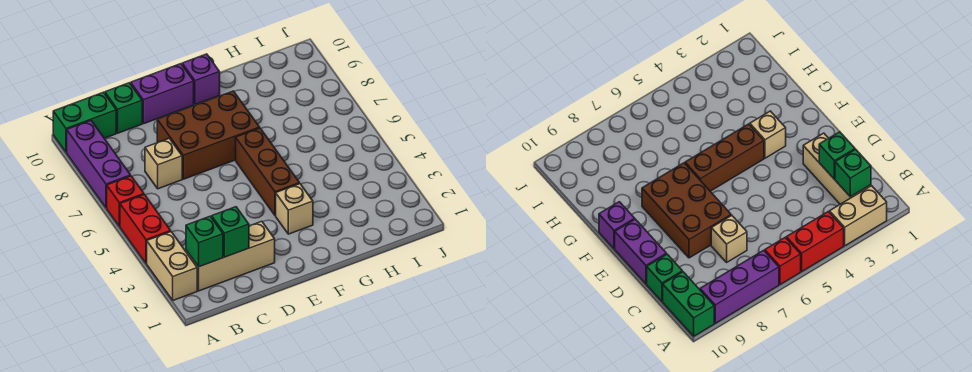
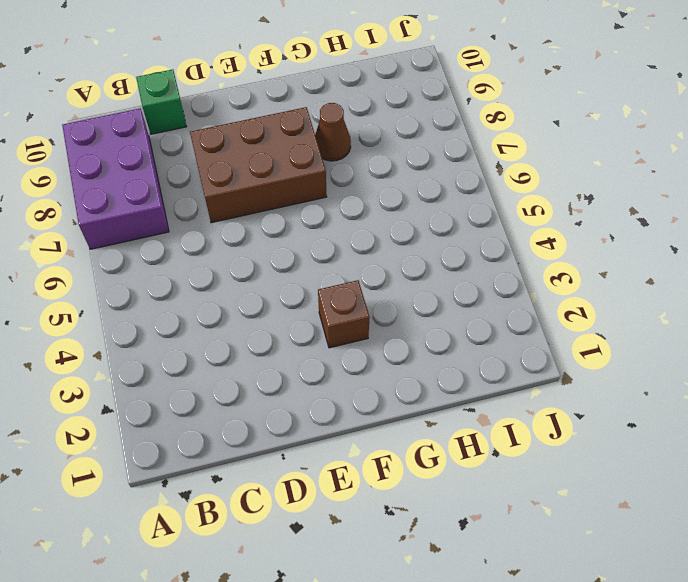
purple brick A7:B9 level 1 -> purple brick A7:A9 level 1
brown brick F3 level 1 -> tan brick F3 level 1
brown cone G8 level 1 -> none
none -> tan brick A2:A3 level 1
none -> red brick A4:A5 level 1
none -> red brick A6 level 1

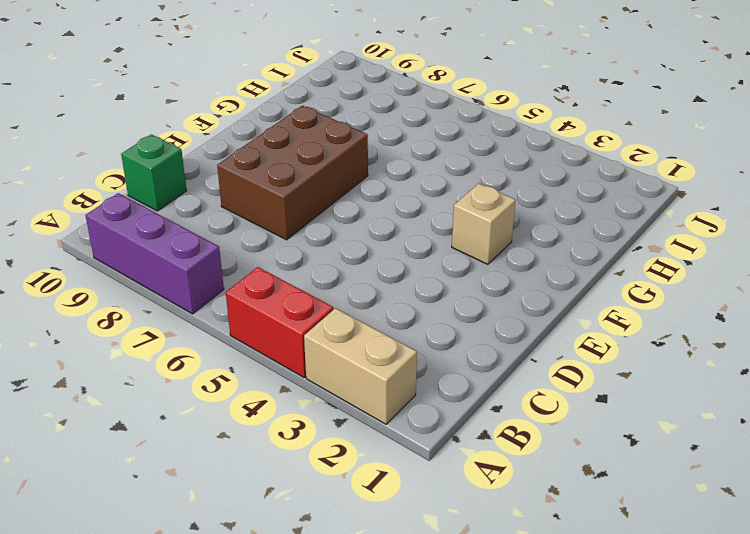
none -> red brick A6 level 1
none -> green brick A10:B10 level 1
none -> tan brick B2:D2 level 1

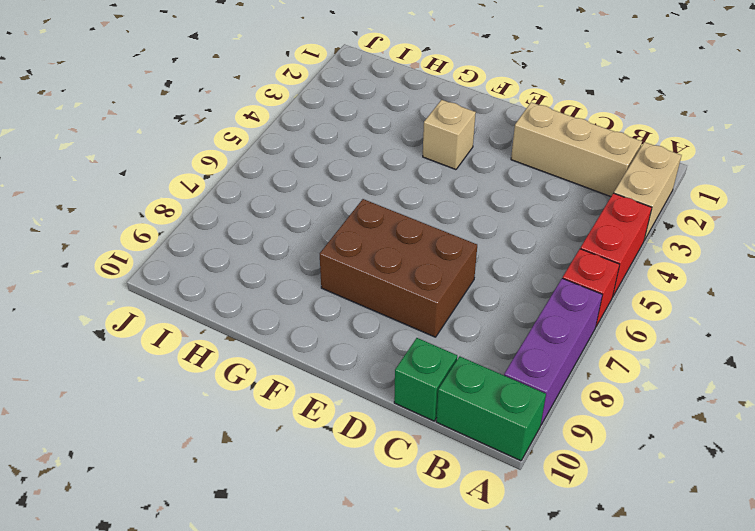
none -> tan brick C7 level 1
none -> purple brick D10:E10 level 1
none -> brown brick F4:F6 level 1

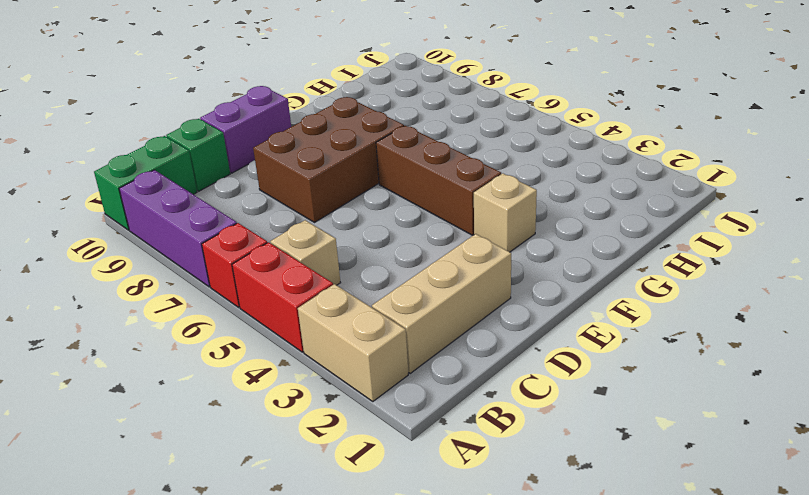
tan brick B5 level 1 -> tan brick C7 level 1
none -> purple brick F10 level 1
none -> green brick B2 level 2
none -> green brick C2 level 2

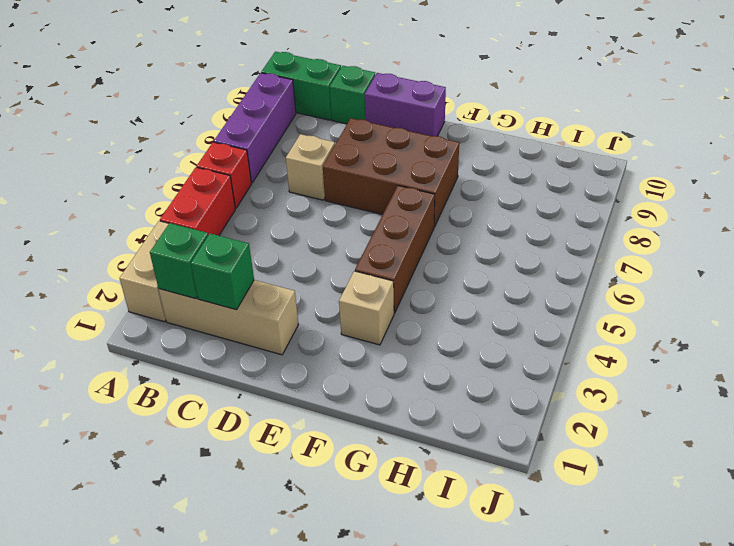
none -> purple brick F10 level 1

